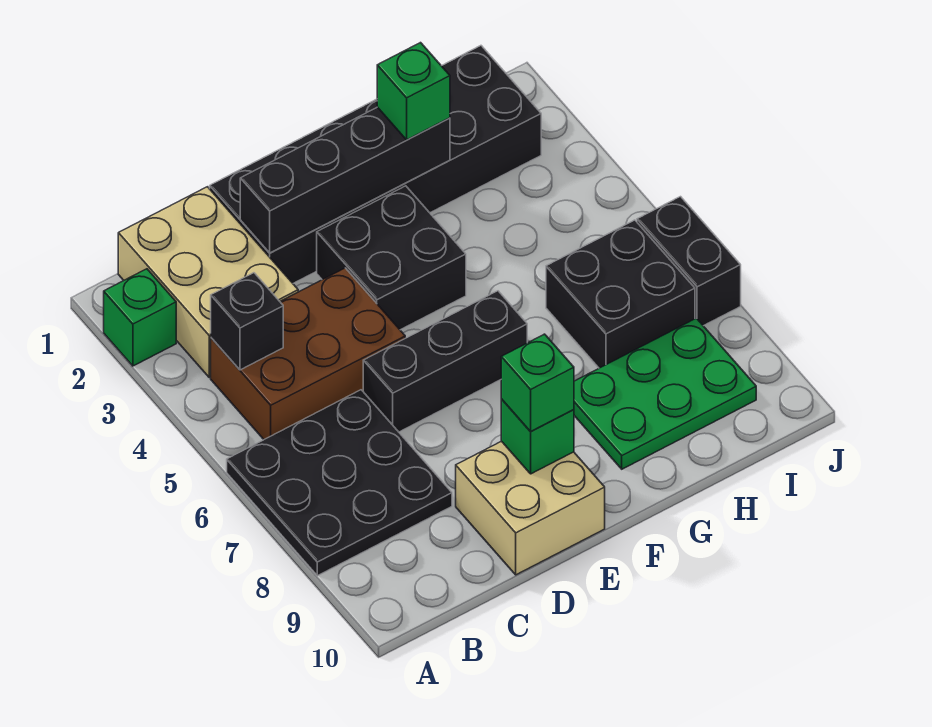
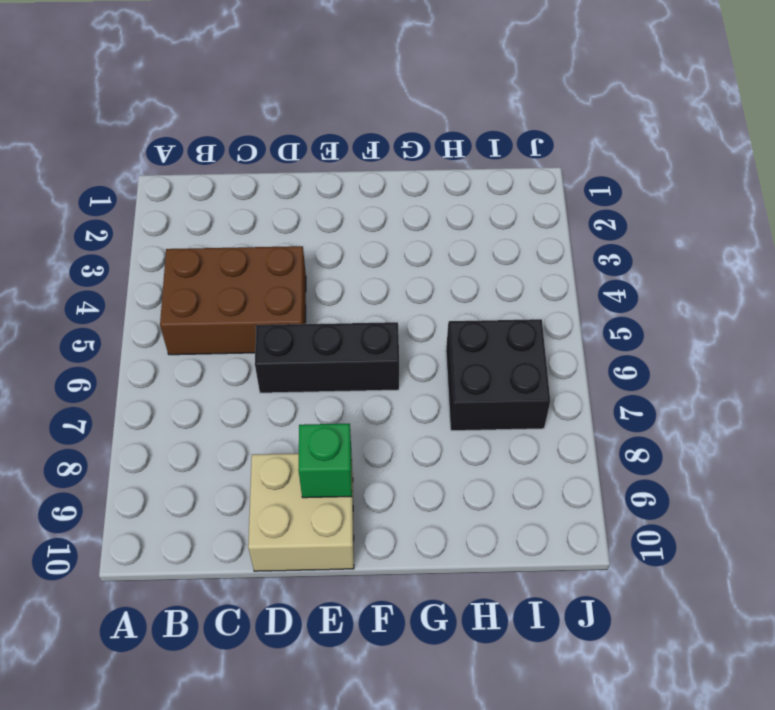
none -> green brick A2 level 1
none -> black plate A6:C8 level 1
none -> tan brick B1:C3 level 1

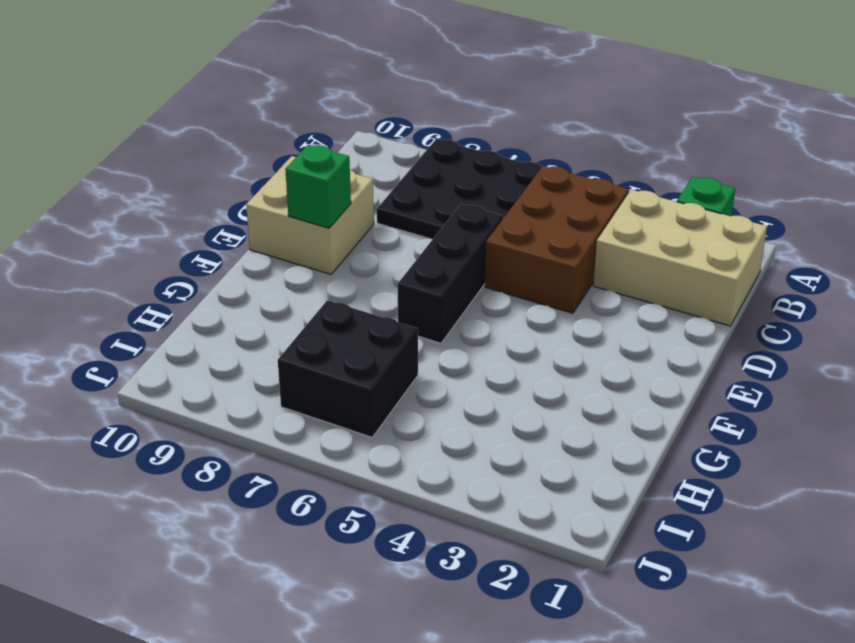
none -> black brick D1:I2 level 1
none -> black brick E3:F4 level 1
none -> green plate G8:I9 level 1

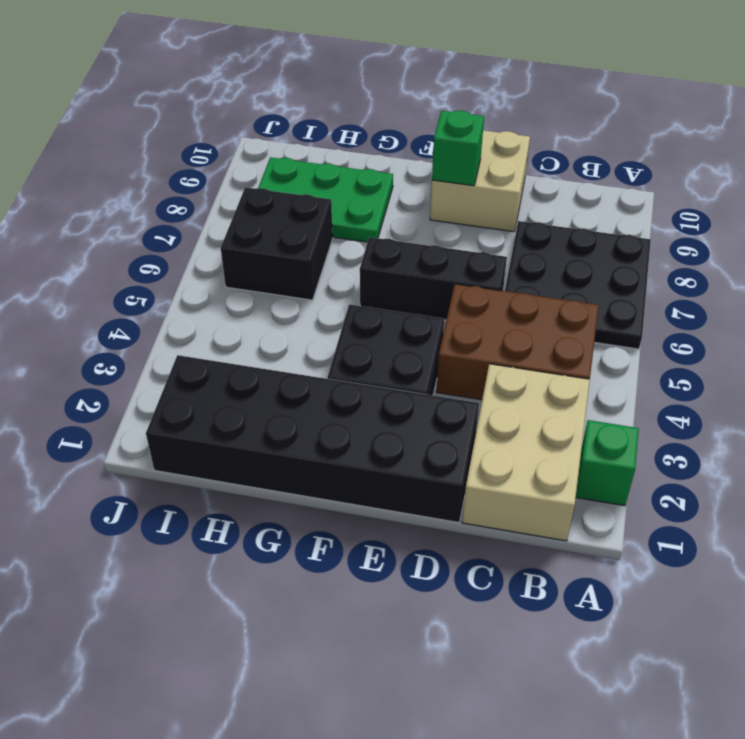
none -> black brick J6:J7 level 1
none -> black brick B4 level 2
none -> black brick D2:G2 level 2

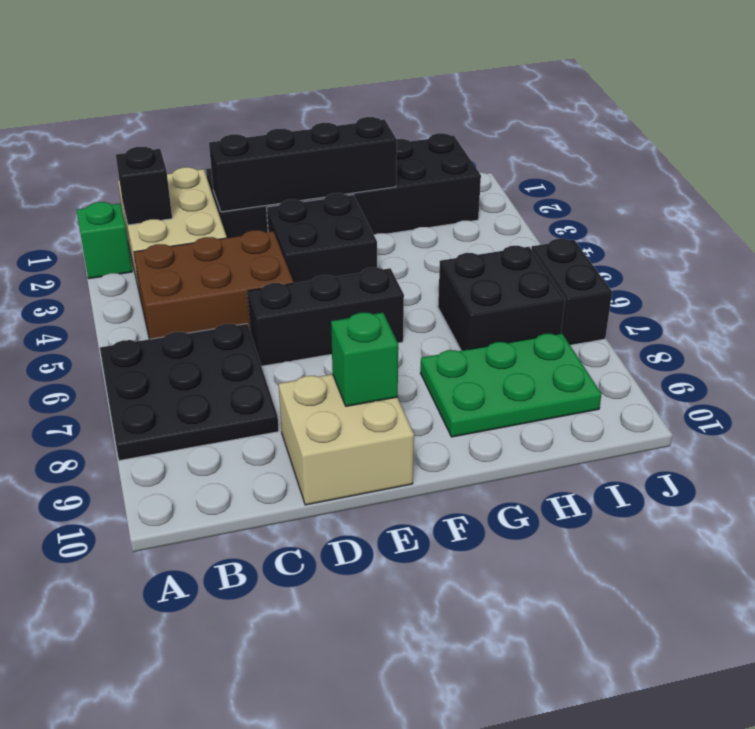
black brick B2 level 2 -> black brick B4 level 2
none -> green brick E9 level 3
none -> green brick G2 level 3

